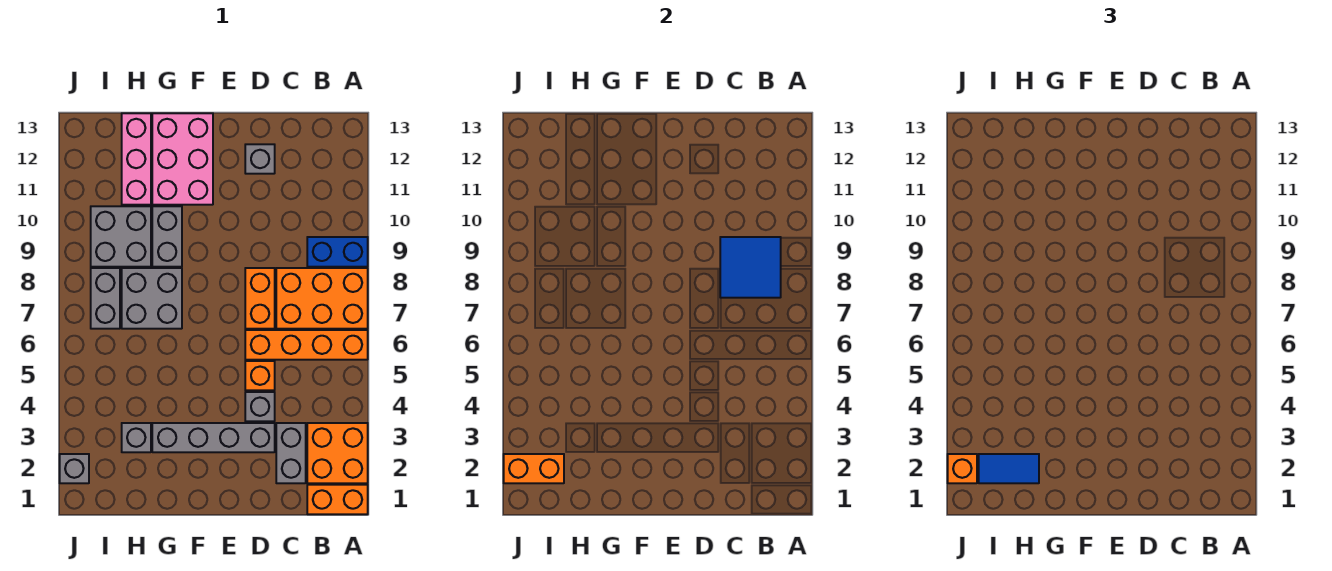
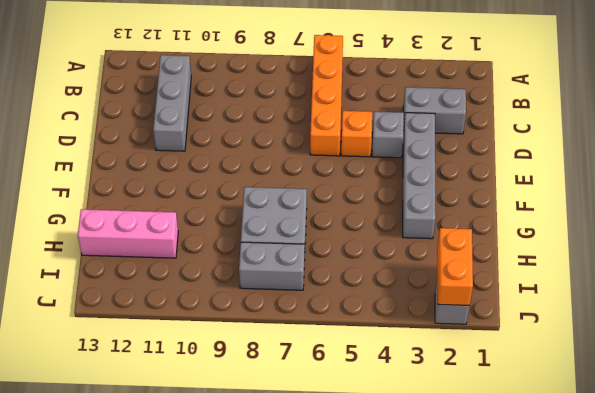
grey brick B11:D11 level 1 -> none
none -> orange brick A1:B1 level 1
none -> orange brick A2:B3 level 1
none -> orange brick A7:C8 level 1

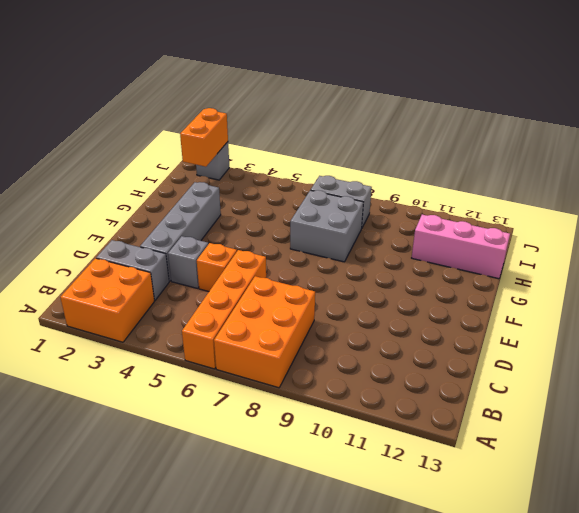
none -> orange brick A1:B1 level 1
none -> blue brick A9:B9 level 1
none -> orange brick D7:D8 level 1

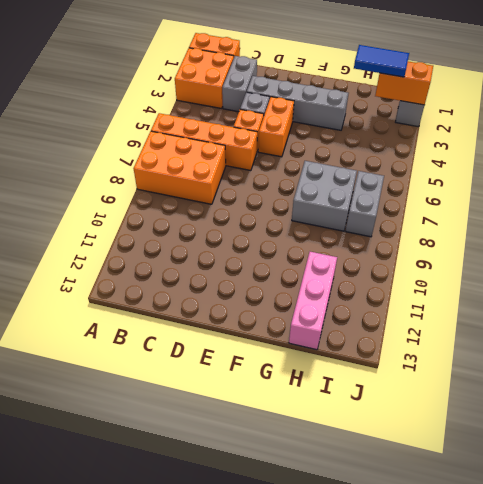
orange brick E4:E5 level 1 -> orange brick D7:D8 level 1
none -> blue brick A9:B9 level 1
none -> grey brick D12 level 1
none -> pink brick F11:G13 level 1

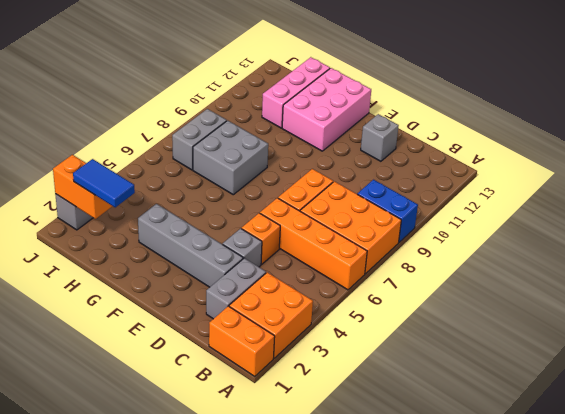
none -> grey brick G9:G10 level 1
none -> grey brick H3 level 1
none -> grey brick H9:I10 level 1

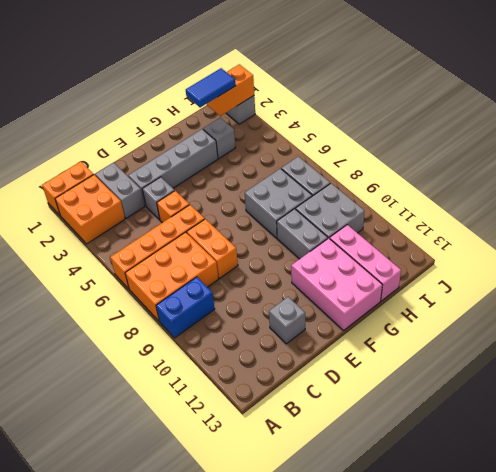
none -> blue tile B8:C9 level 2
none -> orange brick J2 level 3

